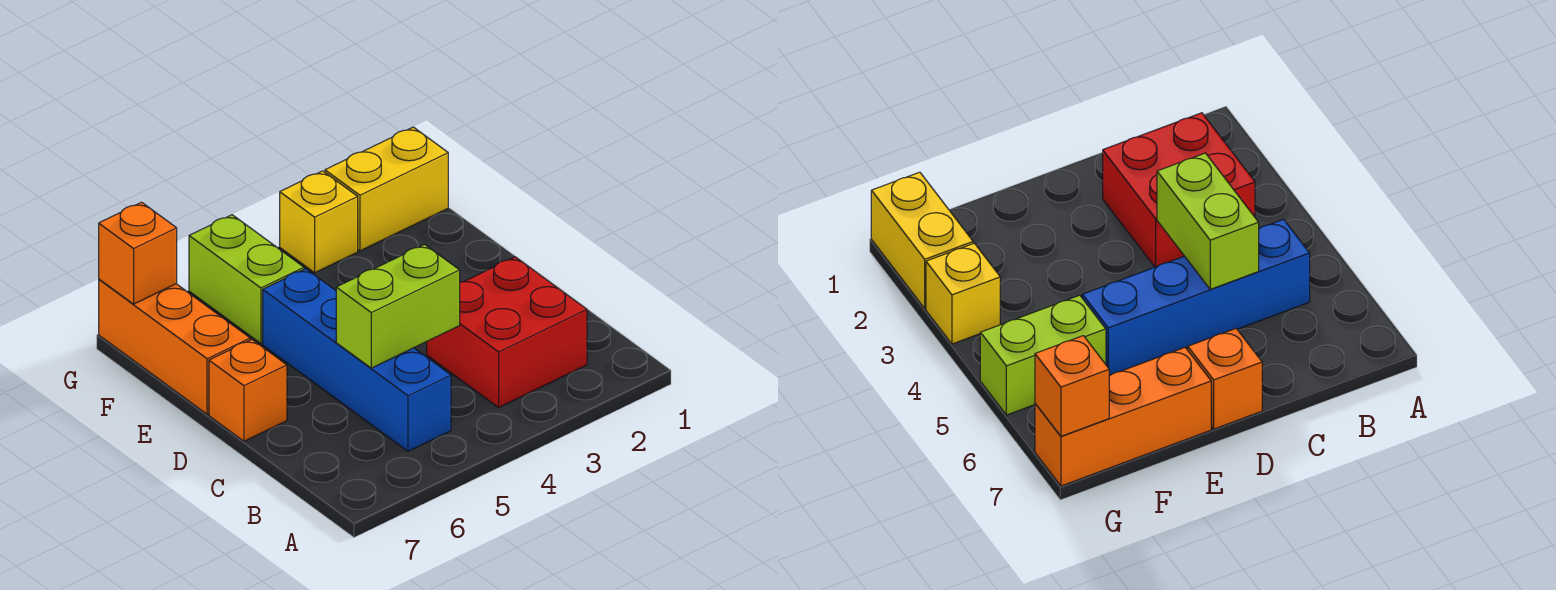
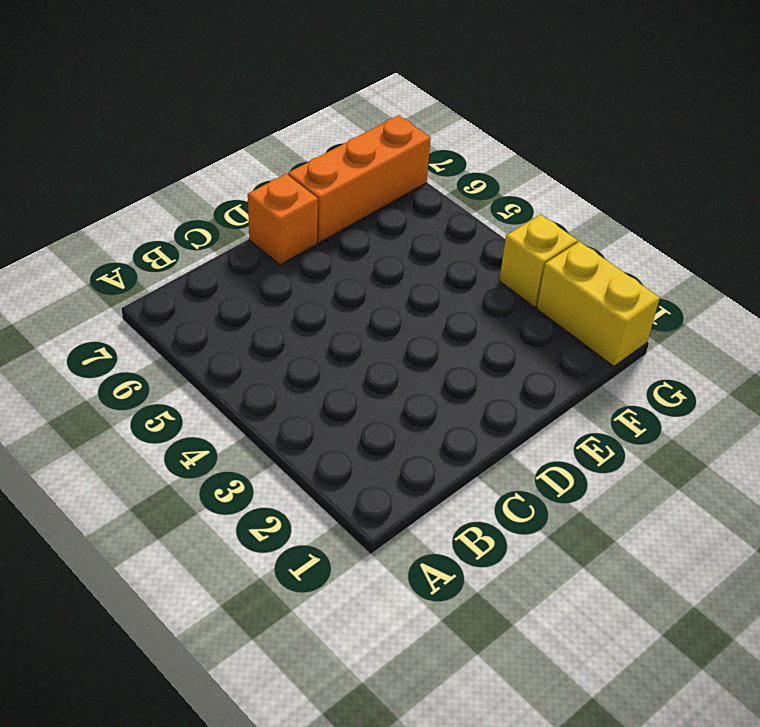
none -> red brick B2:C3 level 1
none -> blue brick B5:E5 level 1

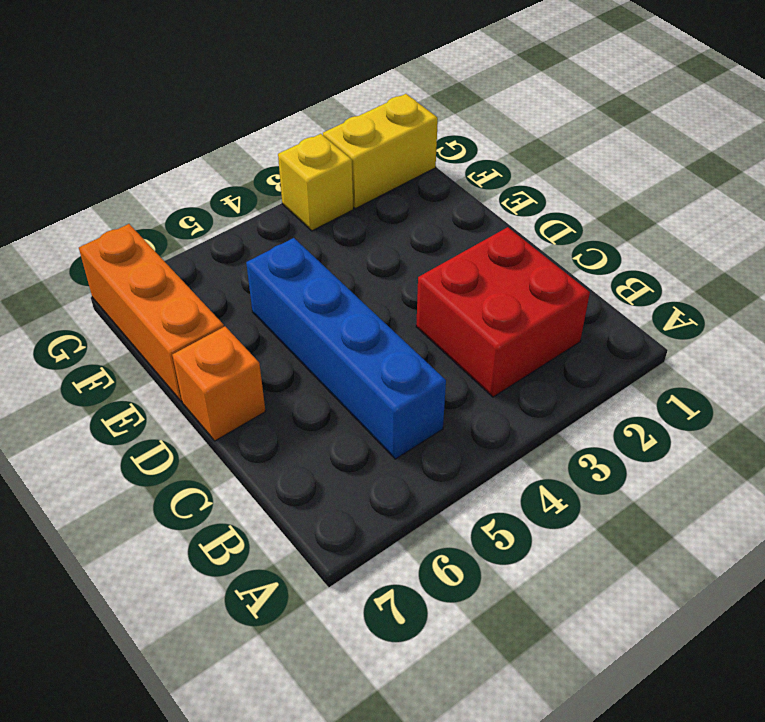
none -> lime brick F5:G5 level 1
none -> lime brick C4:C5 level 2

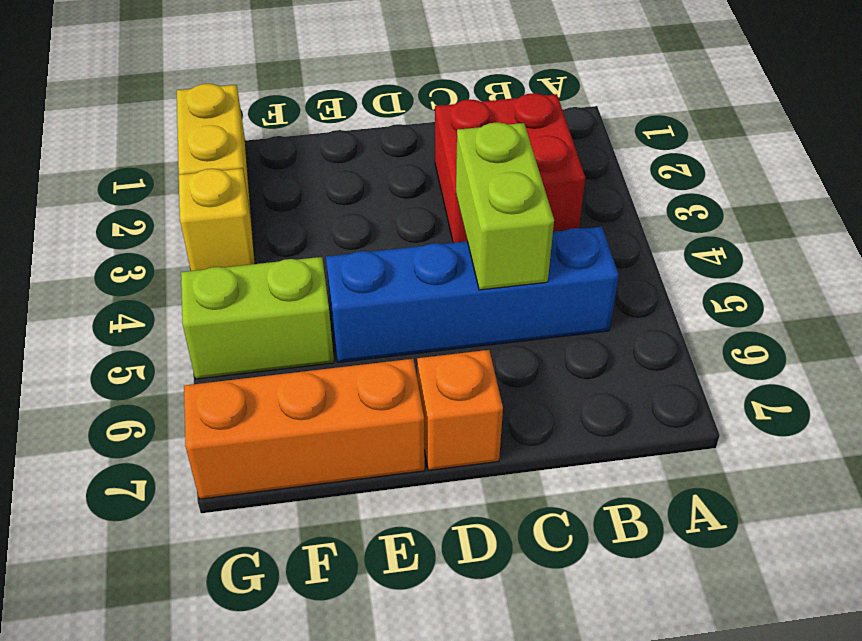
none -> orange brick G7 level 2

